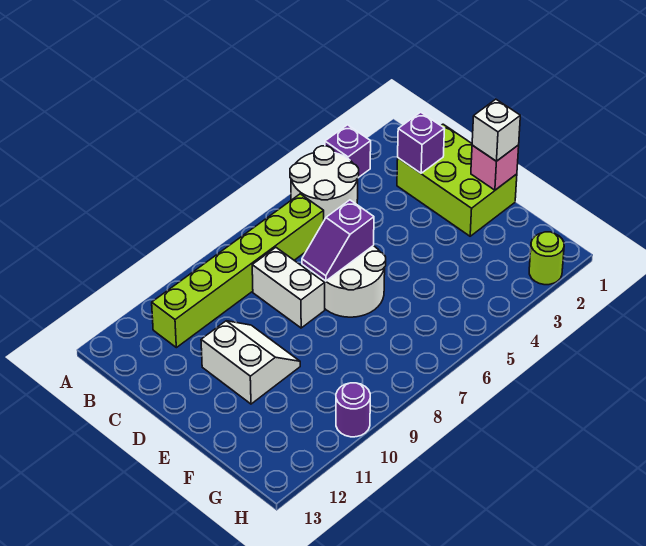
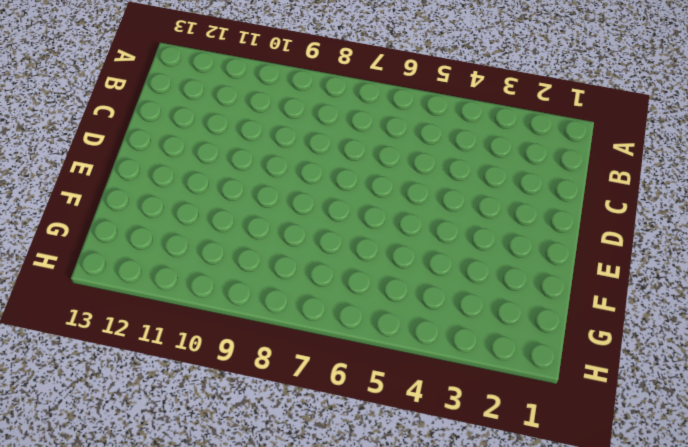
none -> purple brick A3 level 1
none -> white round brick A4:B5 level 1
none -> lime brick B6:B11 level 1

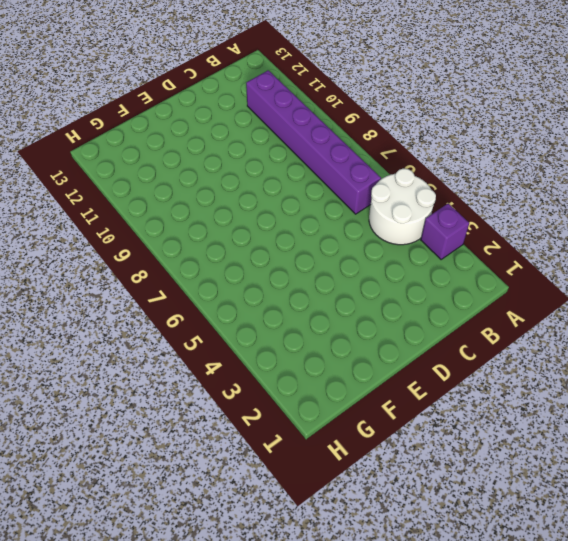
purple brick B6:B11 level 1 -> lime brick B6:B11 level 1
none -> lime brick C1:E2 level 1
none -> white brick C8:D8 level 1
none -> white round brick D6:E7 level 1

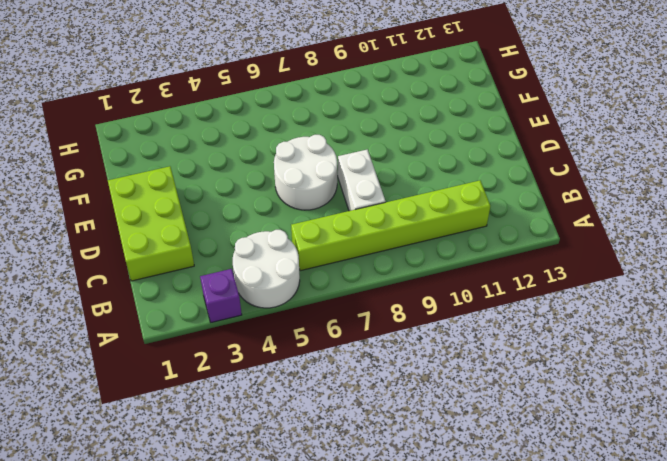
none -> white slope D10:E11 level 1 top 11
none -> lime round brick H2 level 1
none -> purple round brick H10 level 1

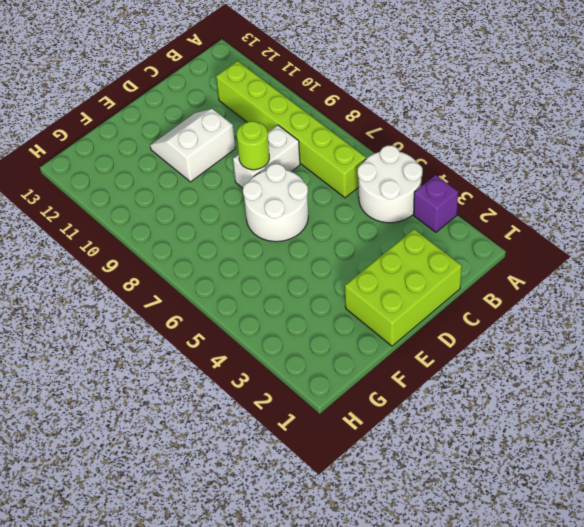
lime round brick D8 level 2 -> lime round brick H2 level 1
white slope D10:E11 level 1 top 10 -> white slope D10:E11 level 1 top 11
none -> purple round brick H10 level 1
none -> purple brick C2 level 2
none -> purple slope D6:D7 level 2 top 6

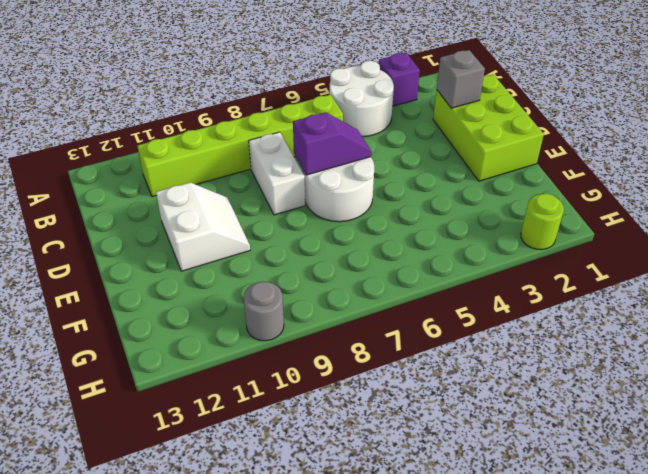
grey brick C2 level 2 -> purple brick C2 level 2
purple slope D6:D7 level 2 top 7 -> purple slope D6:D7 level 2 top 6
grey round brick H10 level 1 -> purple round brick H10 level 1
none -> pink brick E1 level 2
none -> white brick E1 level 3

